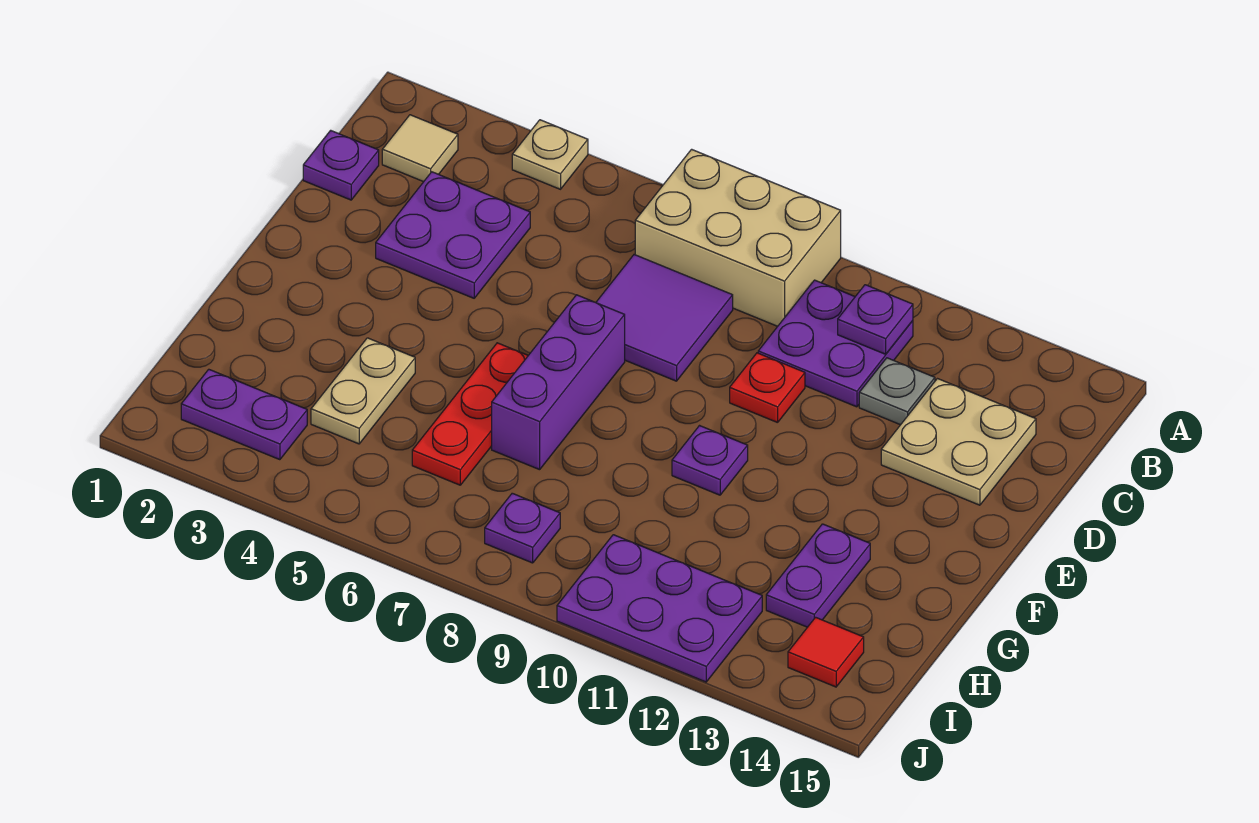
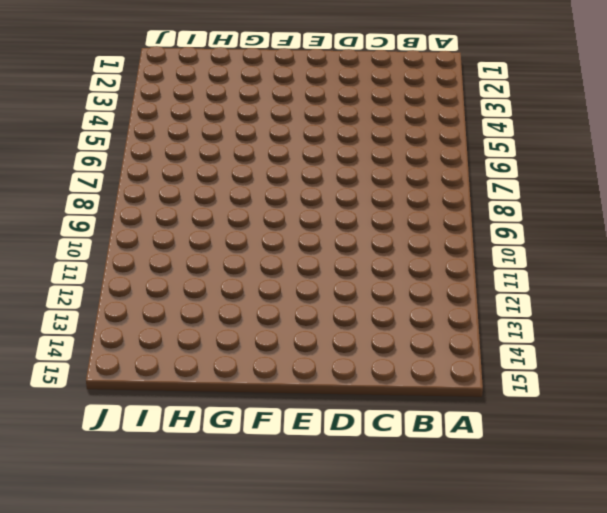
none -> tan plate A4 level 1
none -> tan brick A7:B9 level 1
none -> tan tile B2 level 1

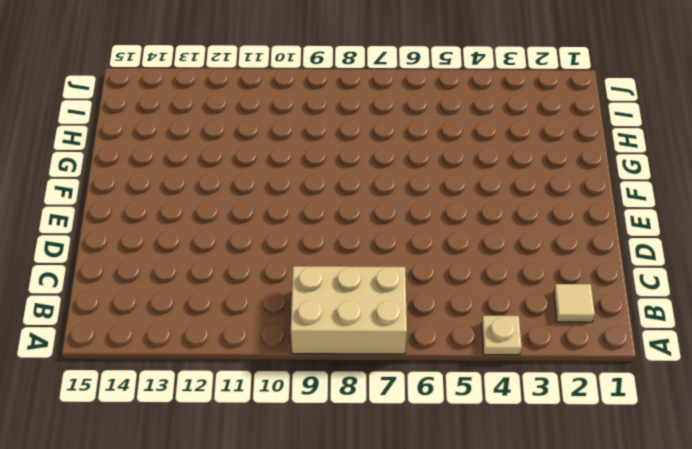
none -> purple plate B10:C11 level 1
none -> purple plate C1 level 1
none -> purple plate C3:D4 level 1

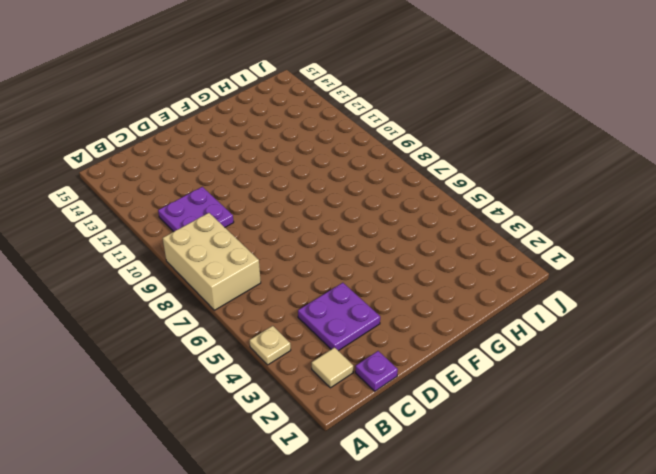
none -> purple tile C7:D8 level 1
none -> grey plate C12 level 1
none -> tan plate C13:D14 level 1

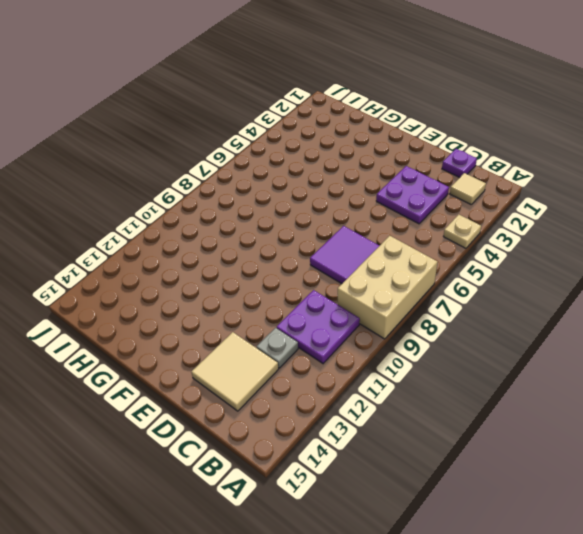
tan tile C13:D14 level 1 -> tan plate C13:D14 level 1
none -> red plate D10 level 1
none -> purple brick E7:G7 level 1
none -> red plate F6:H6 level 1

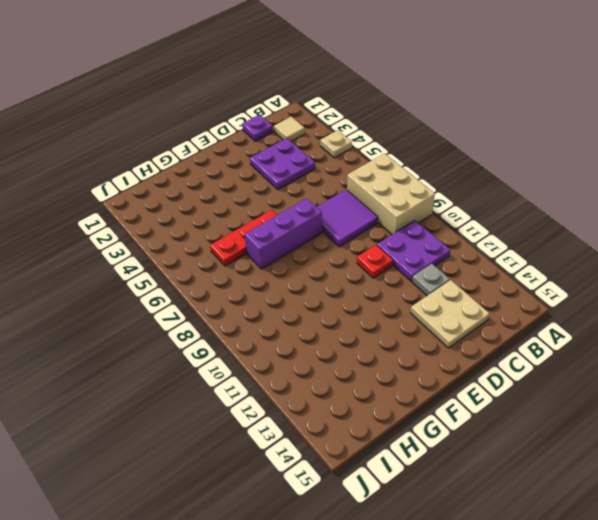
none -> purple plate F10 level 1
none -> tan plate G4:H4 level 1
none -> purple plate G13:H13 level 1

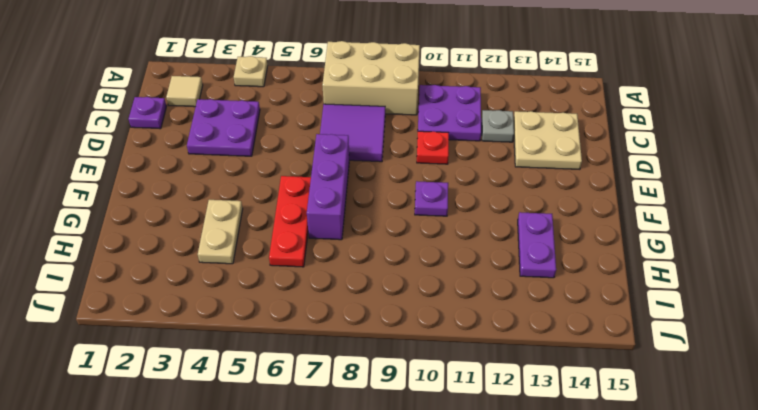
none -> purple plate I2:I3 level 1
none -> purple plate I8 level 1
none -> purple plate I10:J12 level 1

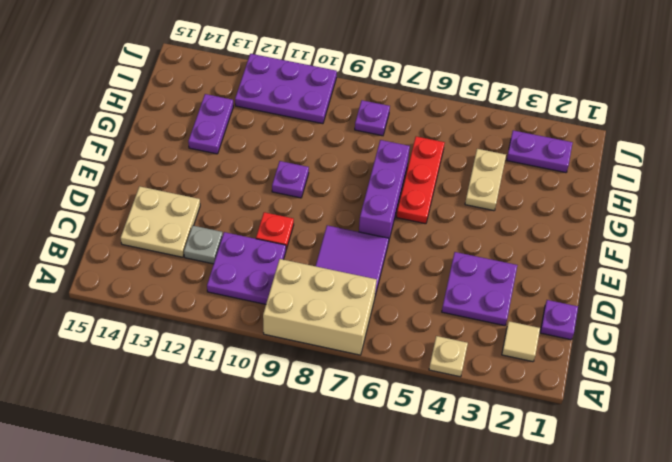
none -> red tile I14 level 1
none -> purple plate B11 level 2

